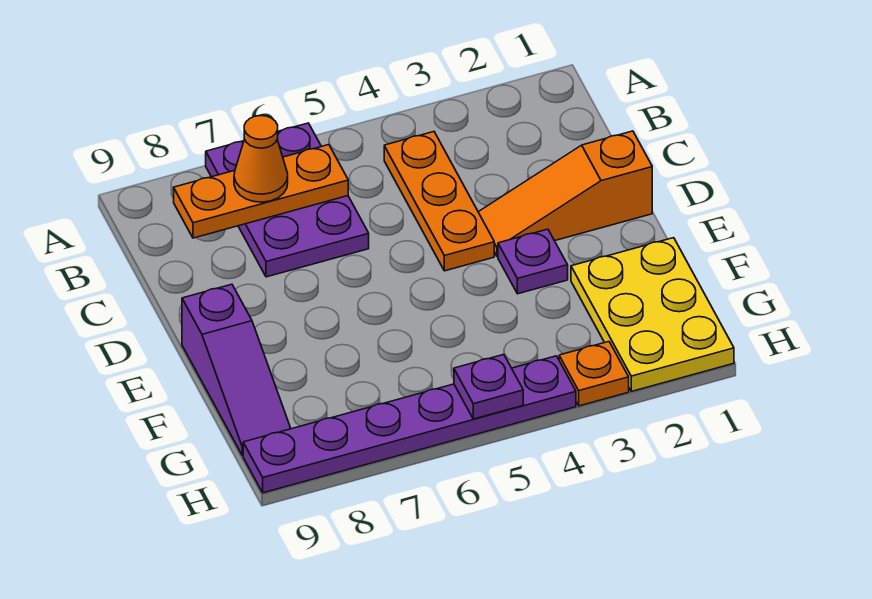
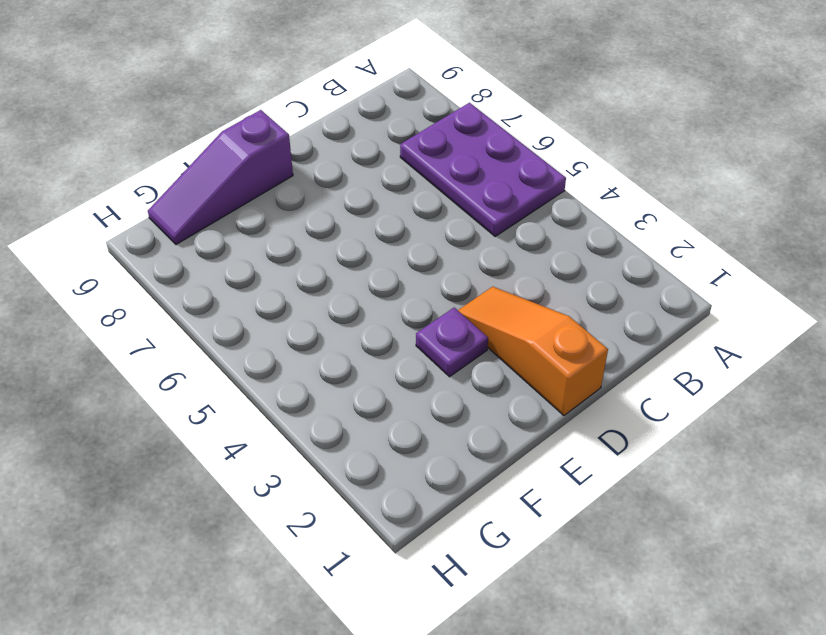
purple plate A5:B7 level 1 -> purple plate A6:C7 level 1
none -> orange plate B4:D4 level 1
none -> yellow plate F1:H2 level 1

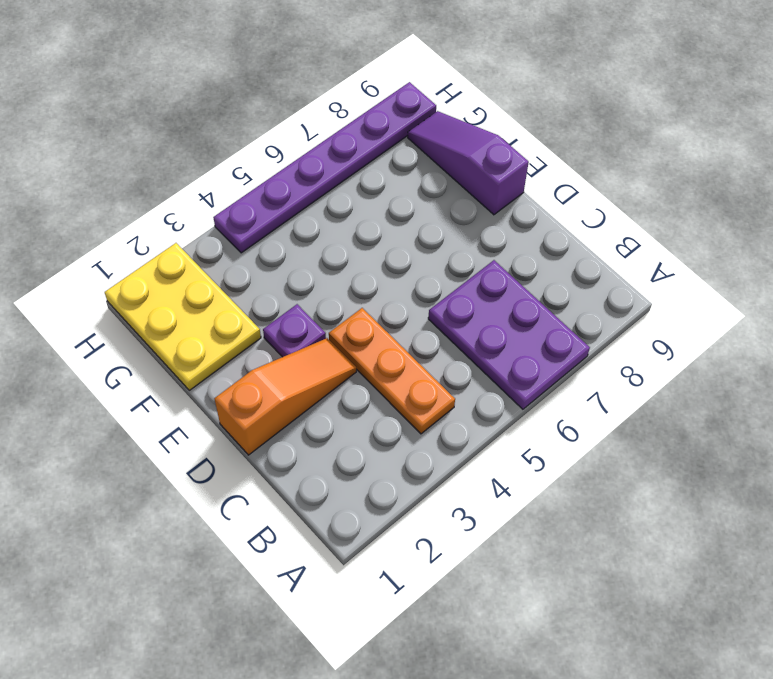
none -> orange plate H3 level 1
none -> orange plate B6:B8 level 2

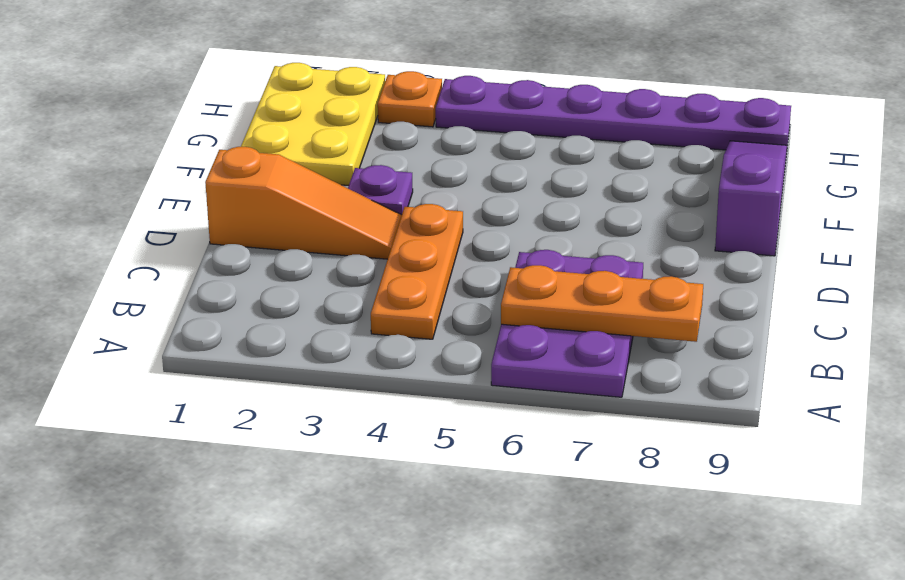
none -> purple plate H5 level 2
none -> orange cone B7 level 3

